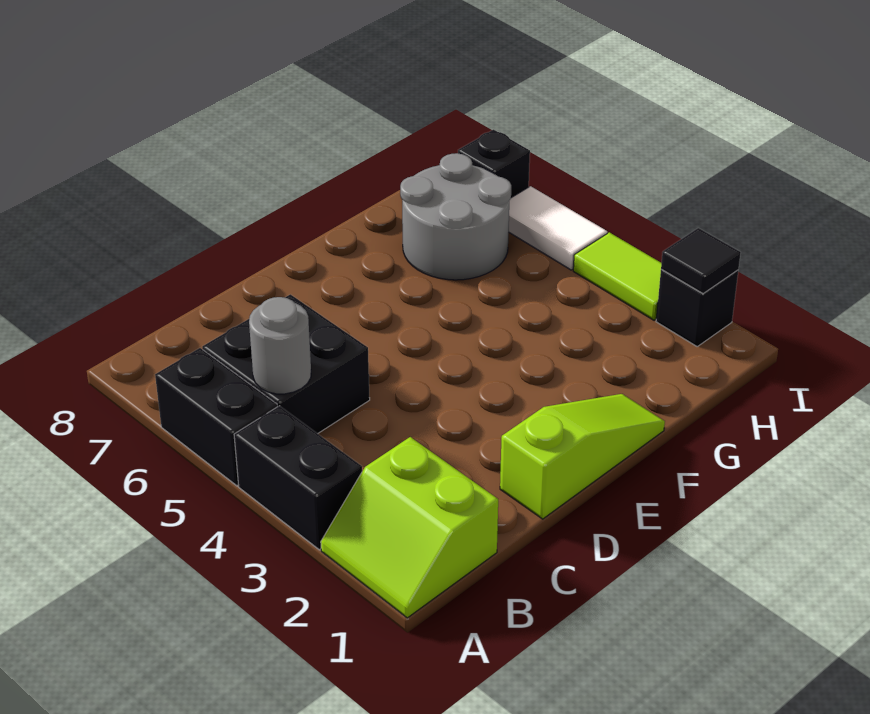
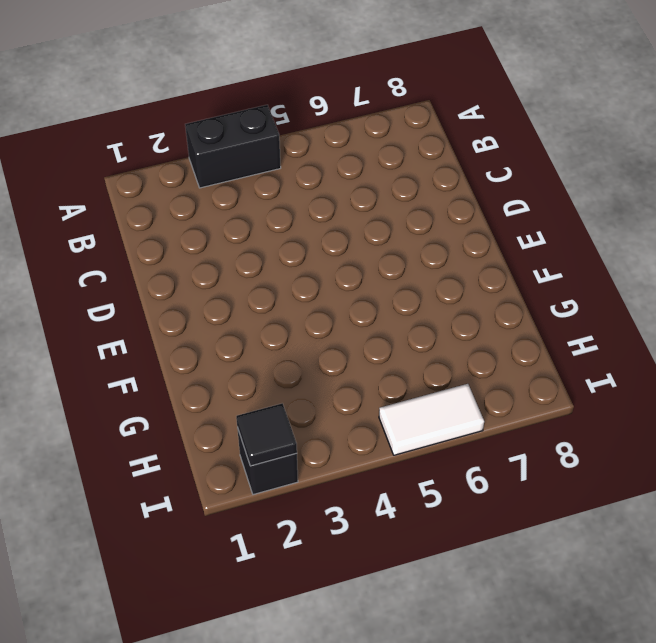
none -> lime slope A1:B2 level 1 top B
none -> black brick A5:A6 level 1
none -> black brick B5:C6 level 1

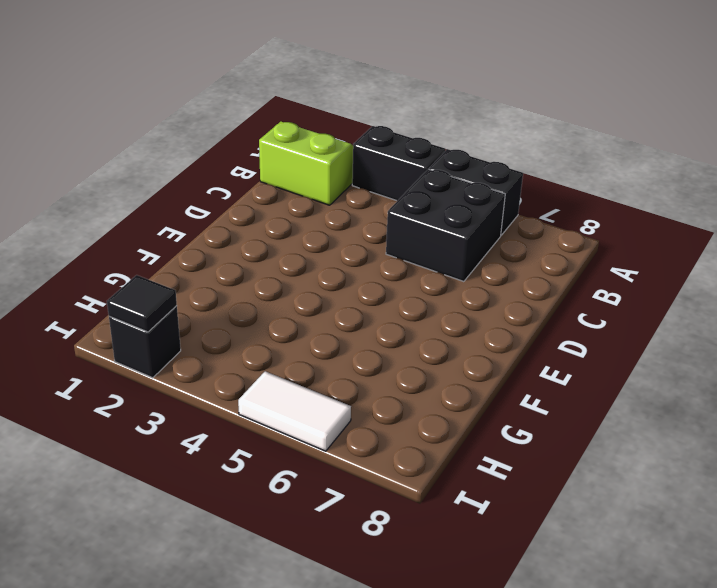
none -> lime slope D1:F1 level 1 top D
none -> grey round brick G6:H7 level 1
none -> lime tile I3:I4 level 1

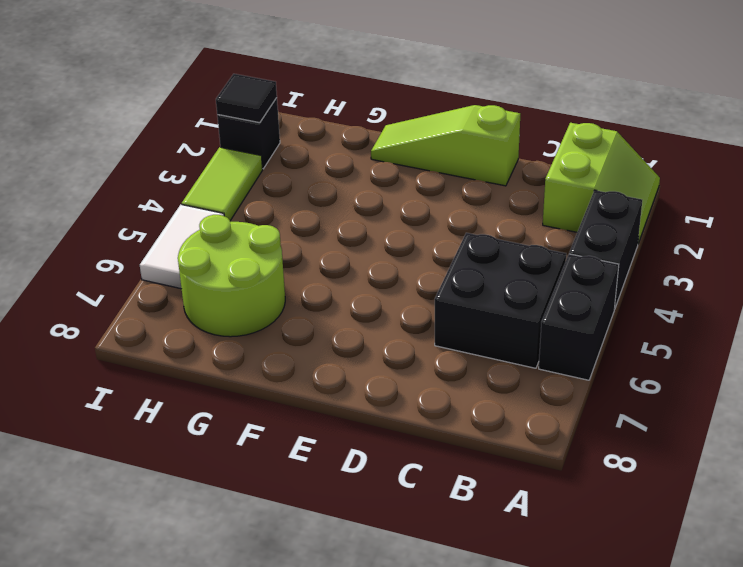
lime round brick G6:H7 level 1 -> grey round brick G6:H7 level 1
none -> black brick I7 level 1
none -> grey round brick B5 level 2

